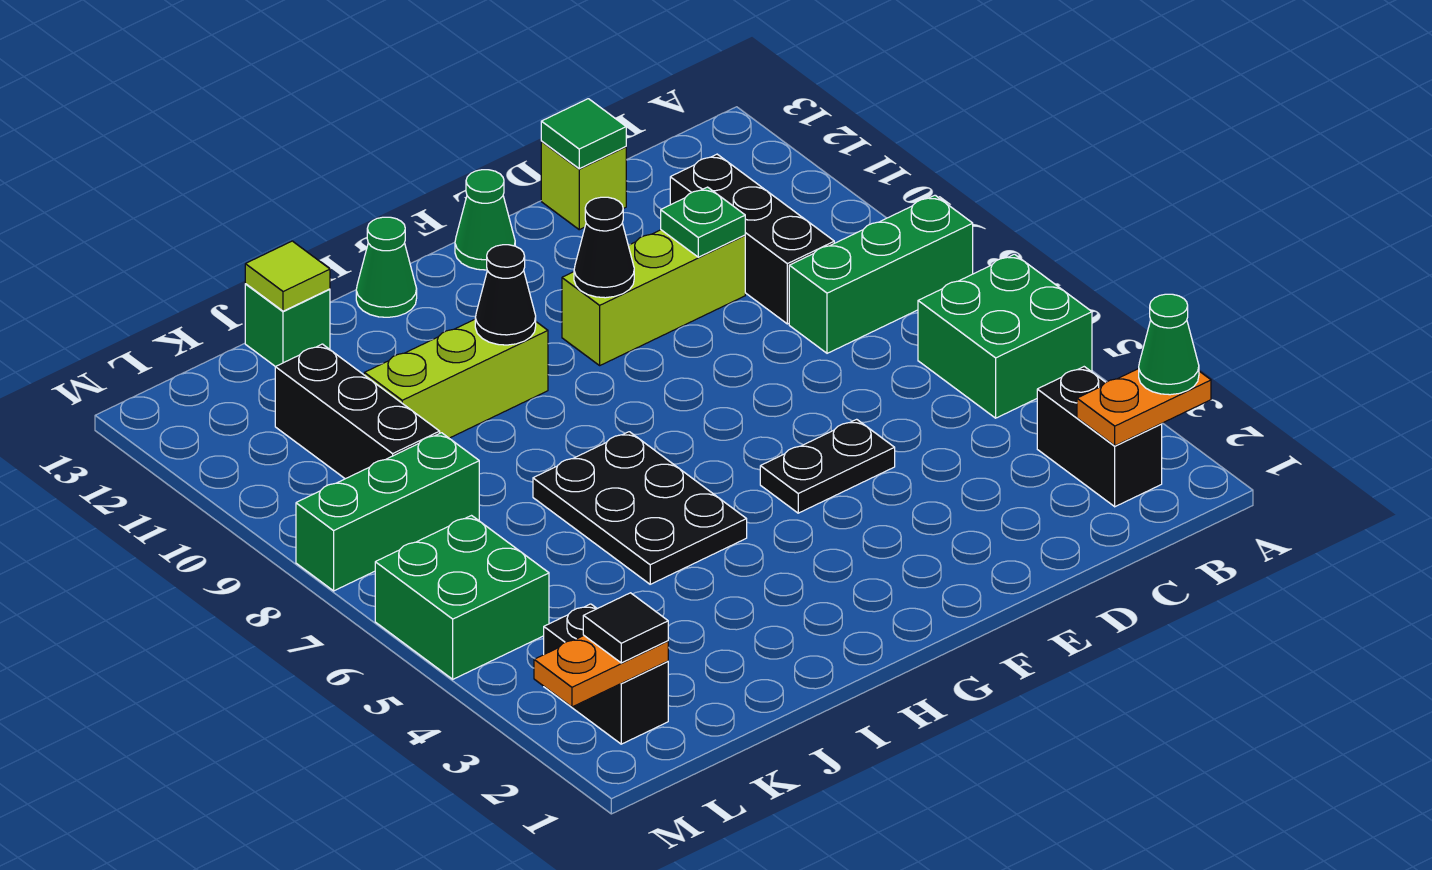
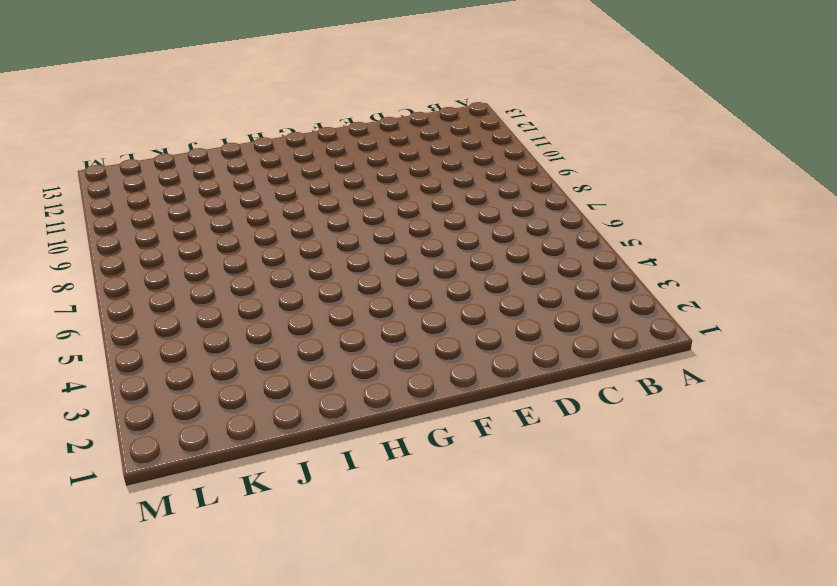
none -> green brick A5:B6 level 1
none -> green brick A8:C8 level 1
none -> black brick B2:B3 level 1

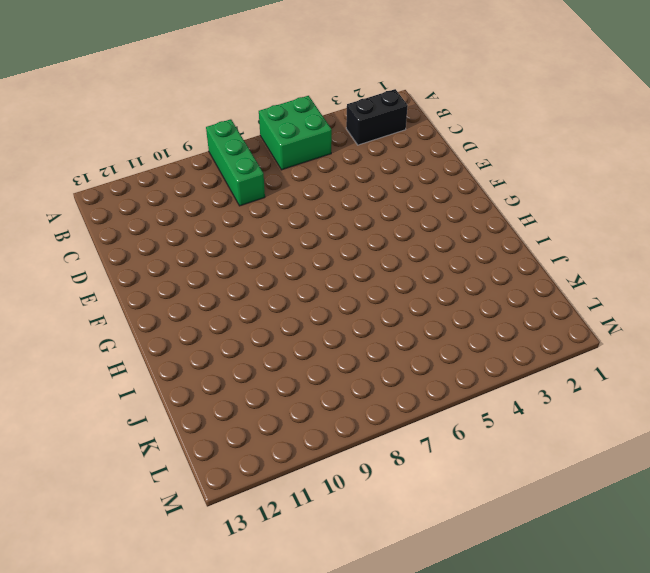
none -> black brick C9:C11 level 1
none -> lime brick D10:F10 level 1
none -> lime brick D13 level 1

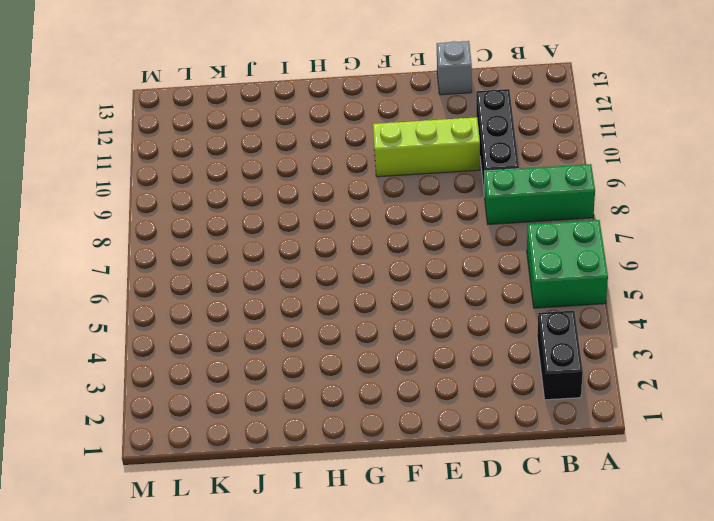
grey brick D13 level 1 -> lime brick D13 level 1
none -> black plate E5:F5 level 1
none -> green cone F13 level 1
none -> black plate H5:I7 level 1

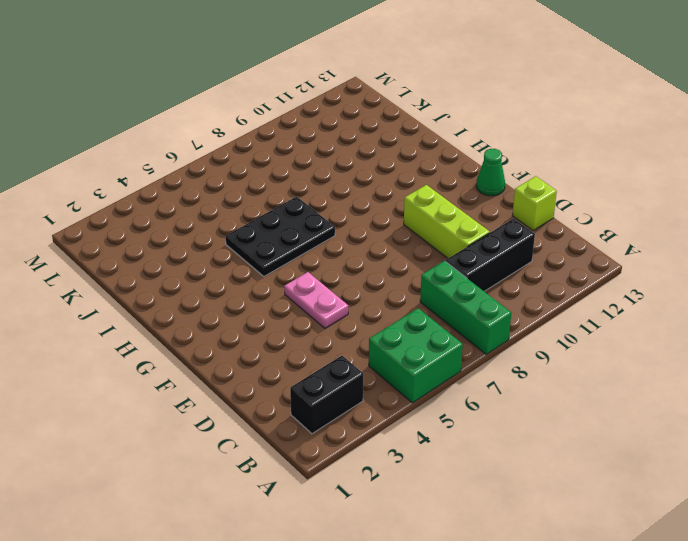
pink plate E5:F5 level 1 -> black plate E5:F5 level 1
none -> lime brick H10:J10 level 1
none -> green cone H13 level 1
none -> green brick J13 level 1

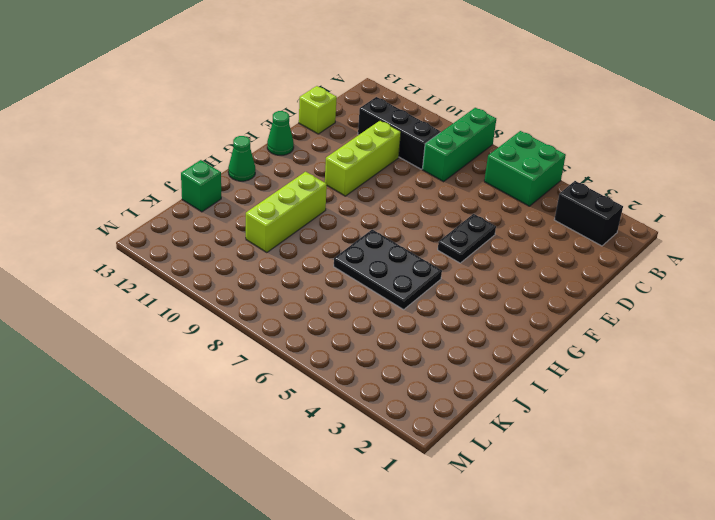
none -> green brick K8:M8 level 1
none -> black brick K9:K11 level 1
none -> black brick L2:L3 level 1

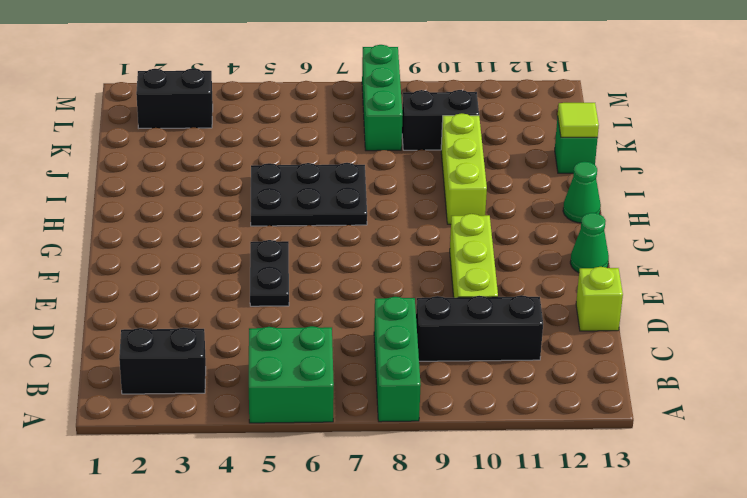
black brick K9:K10 level 1 -> black brick K9:K11 level 1
none -> green brick L5:M6 level 1
none -> orange plate A2:B2 level 2
none -> green plate D10 level 2

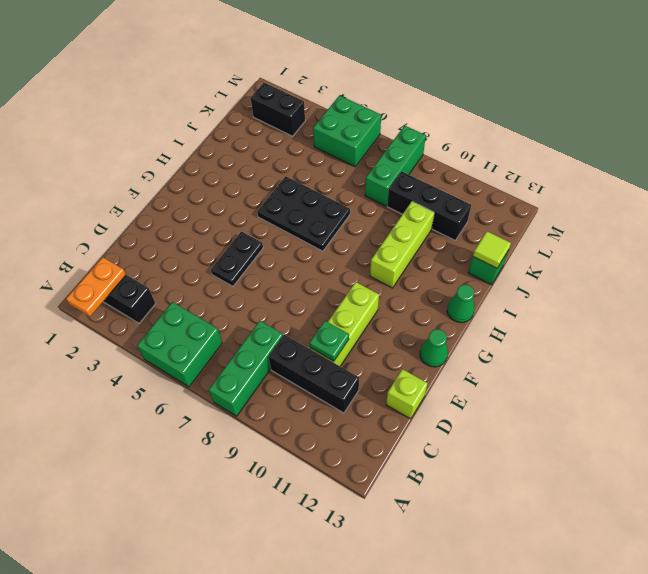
none -> green tile D13 level 2
none -> black cone F10 level 2
none -> black cone H10 level 2

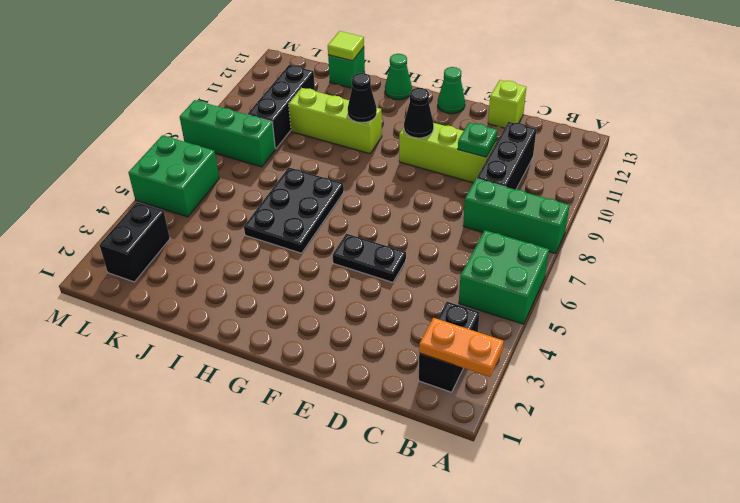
none -> green tile D13 level 2
none -> orange plate L2:M2 level 2
none -> green cone A2 level 3

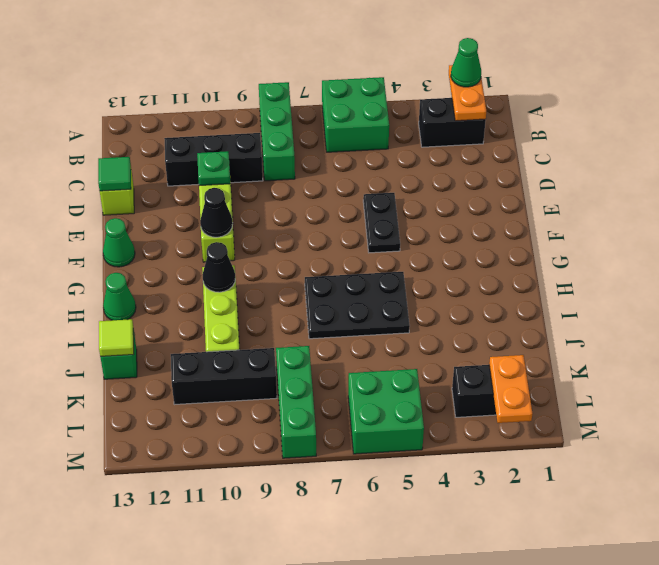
none -> black tile L2 level 3

